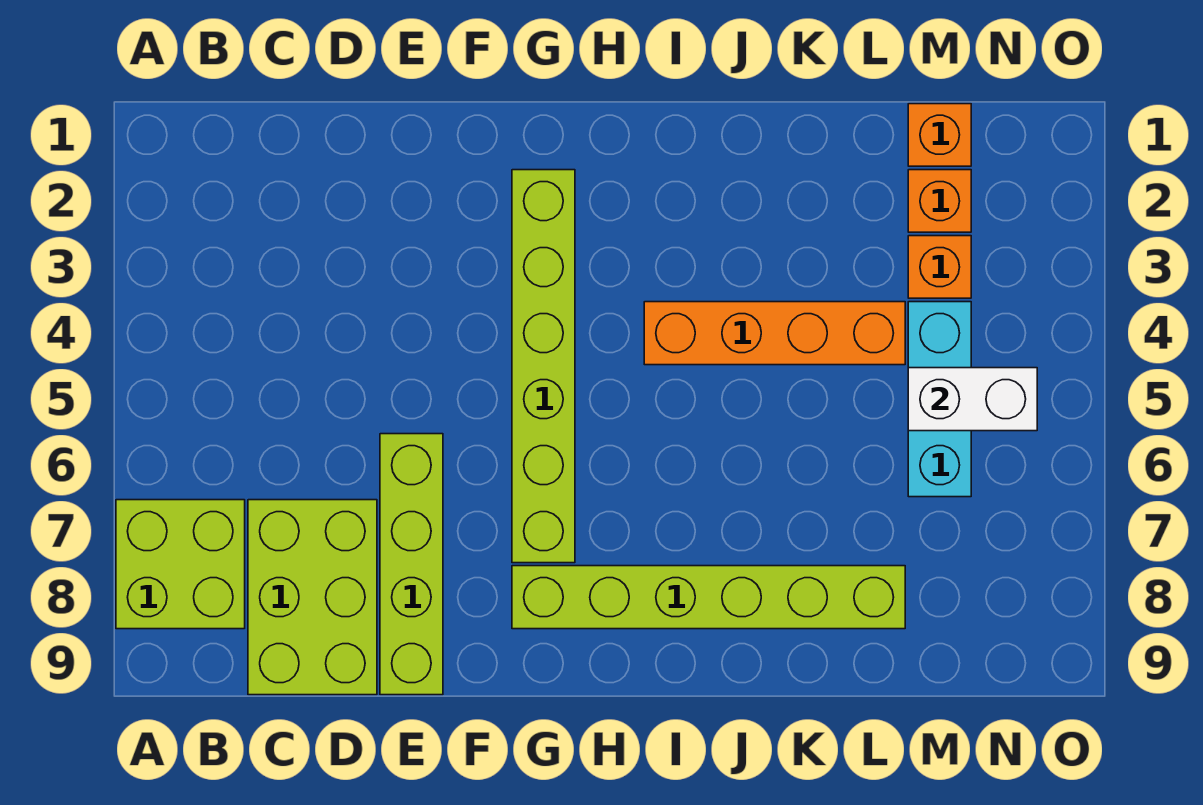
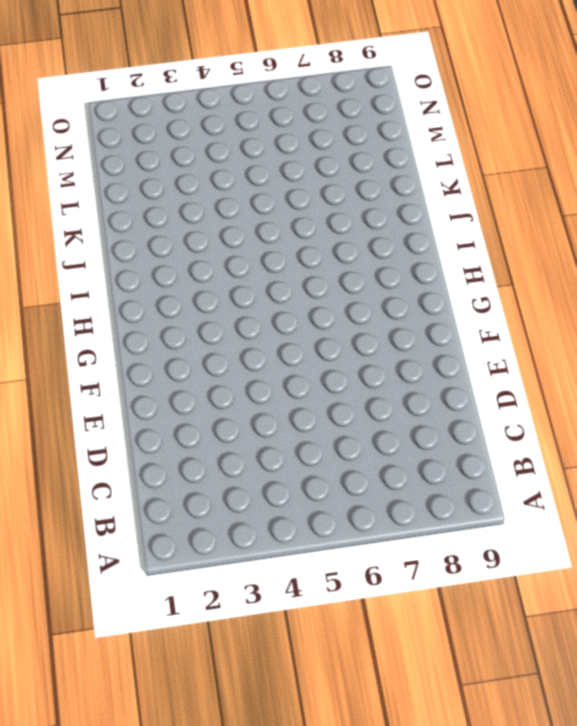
none -> lime brick A7:B8 level 1
none -> lime brick C7:D9 level 1

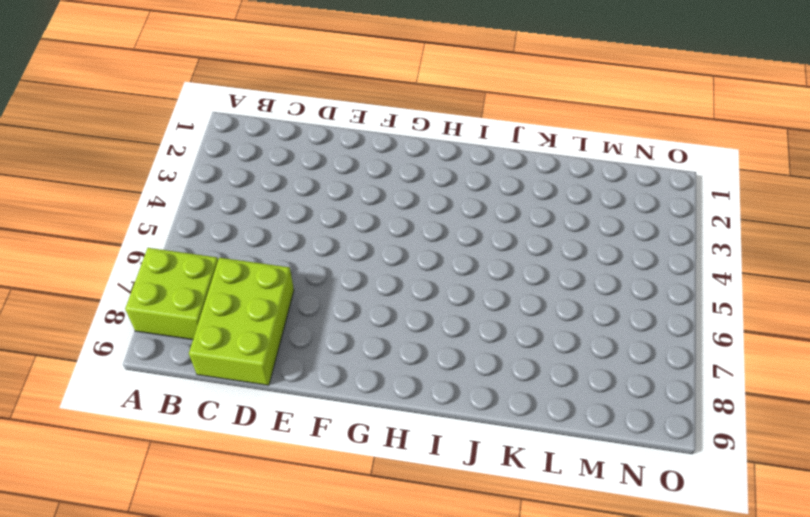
none -> lime brick E6:E9 level 1
none -> lime brick G2:G7 level 1

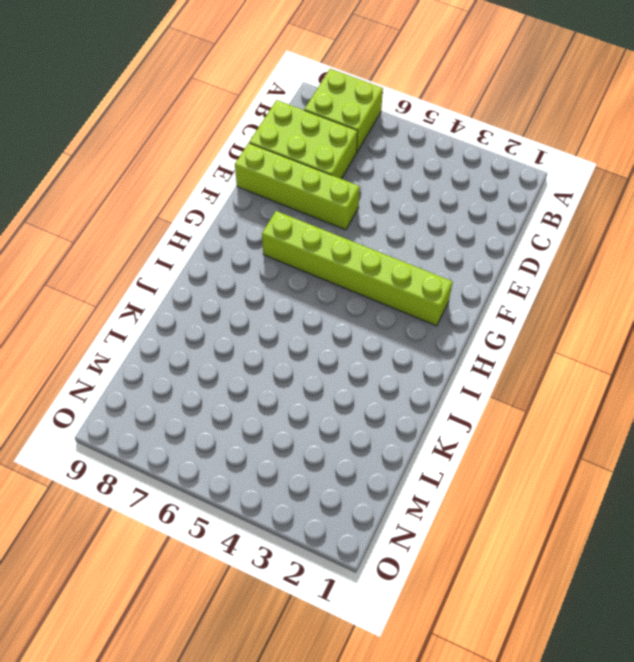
none -> lime brick G8:L8 level 1
none -> orange brick I4:L4 level 1

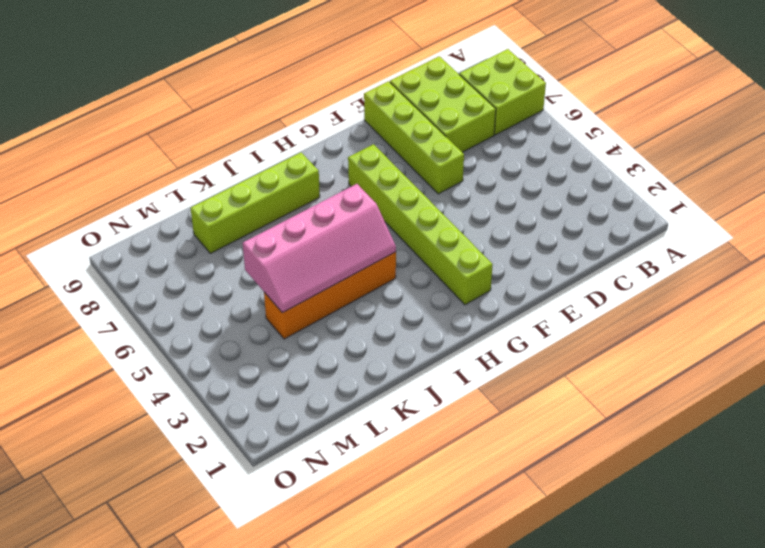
pink slope I4:L5 level 2 top 5 -> none
lime brick I8:L8 level 1 -> lime brick G8:L8 level 1
none -> orange brick M1 level 1
none -> orange brick M2 level 1

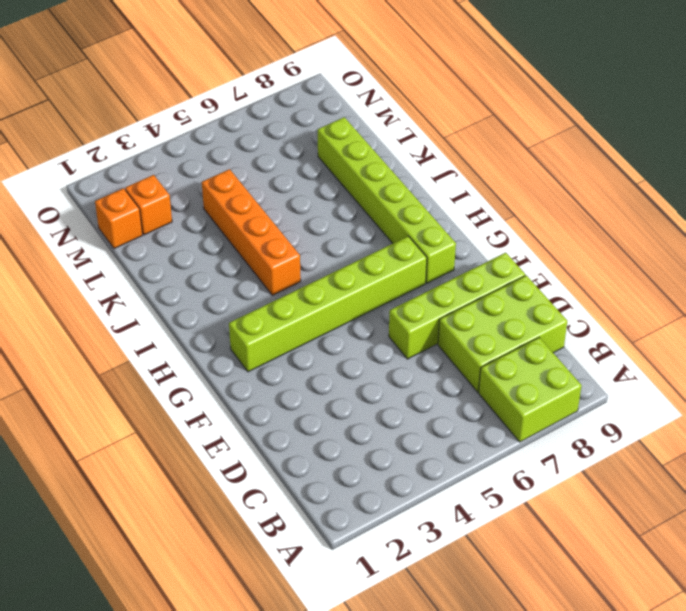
none -> orange brick M3 level 1
none -> cyan brick M4:M6 level 1

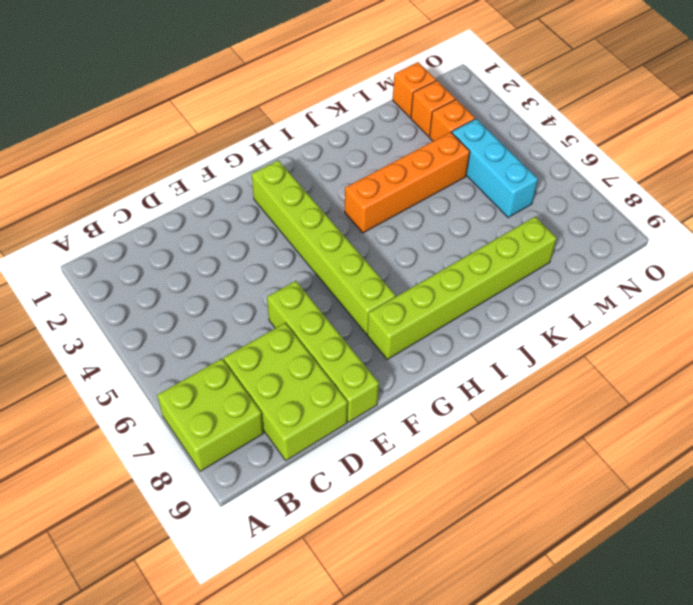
none -> white brick M5:N5 level 2

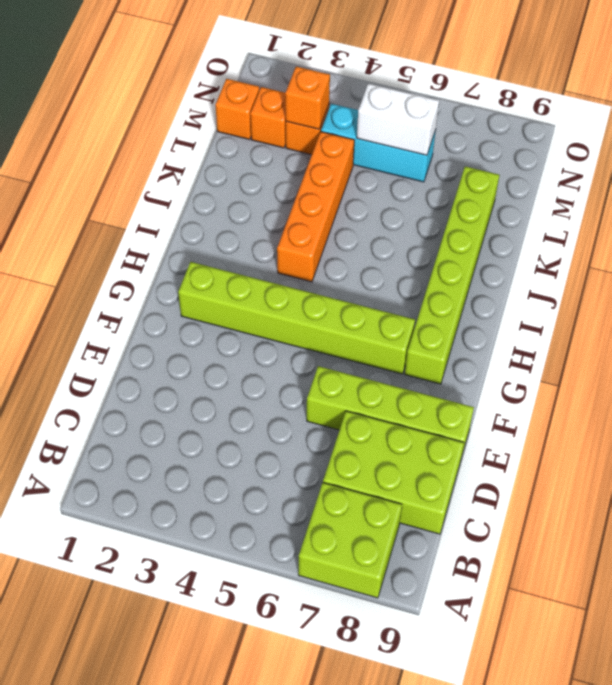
orange brick M3 level 2 -> none
white brick M5:M6 level 2 -> white brick M5:N5 level 2

